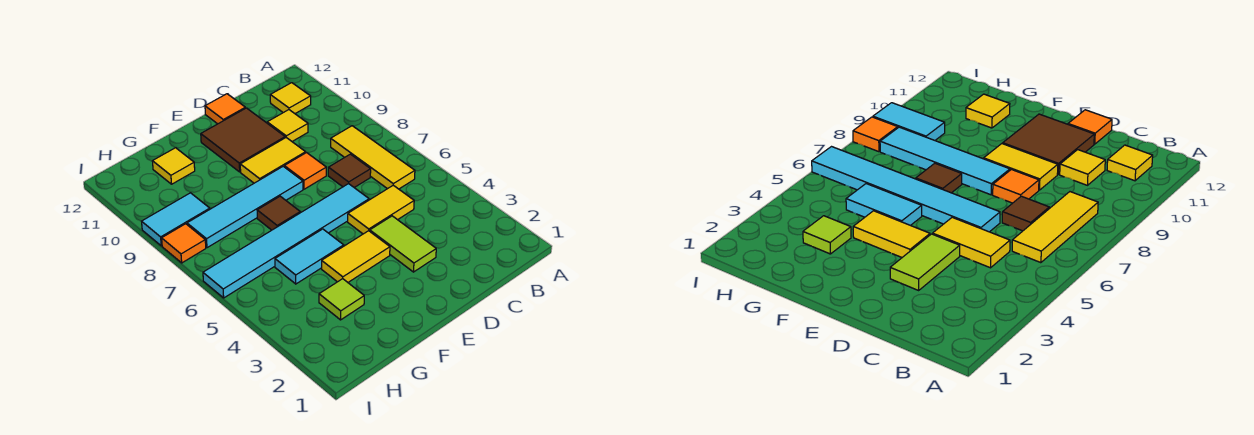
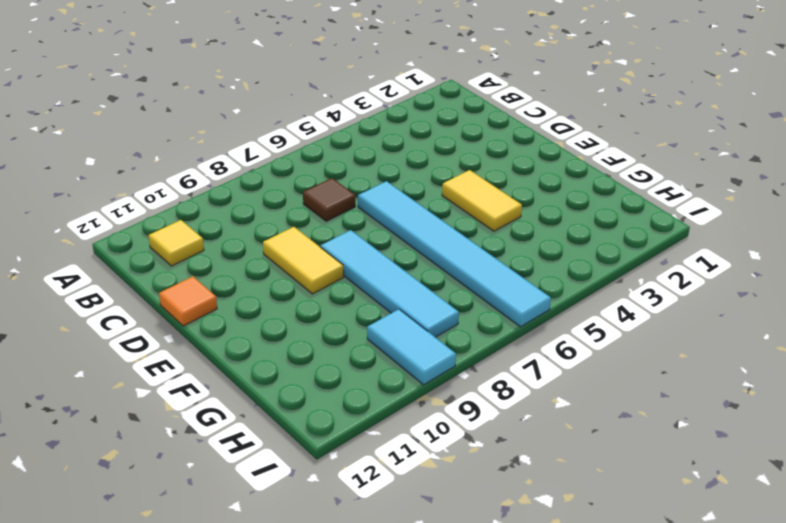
none -> yellow tile B6:B8 level 1
none -> yellow tile C5:D5 level 1
none -> yellow tile C10 level 1

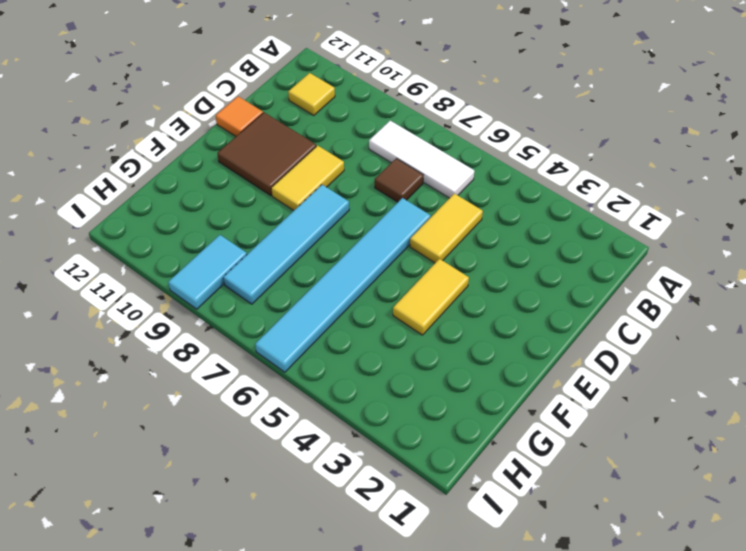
white tile B6:B8 level 1 -> yellow tile B6:B8 level 1
none -> yellow tile C10 level 1
none -> lime tile D3:D4 level 1
none -> orange tile D8 level 1

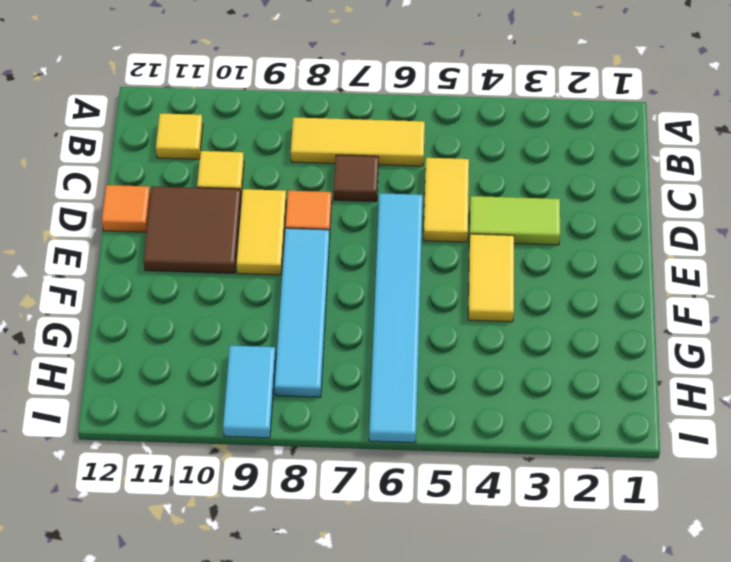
none -> cyan tile F5:G5 level 1
none -> brown tile F7 level 1
none -> lime tile G3 level 1

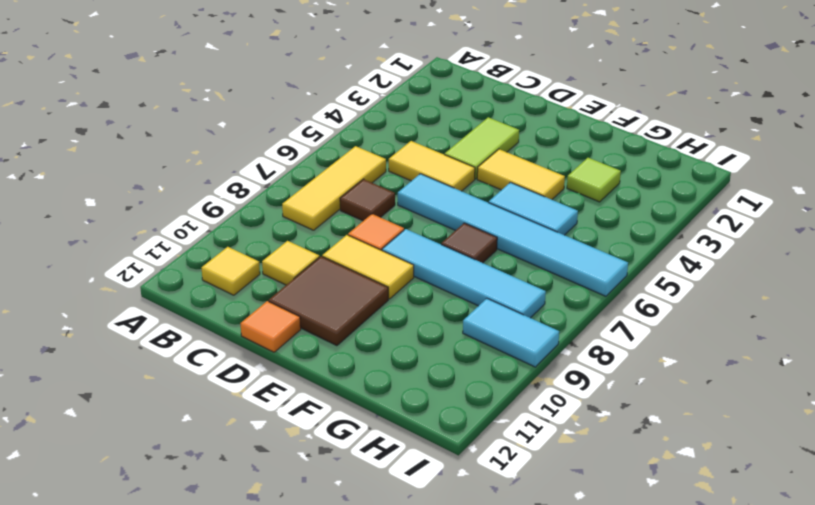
none -> yellow tile G11 level 1
none -> orange tile I8 level 1

